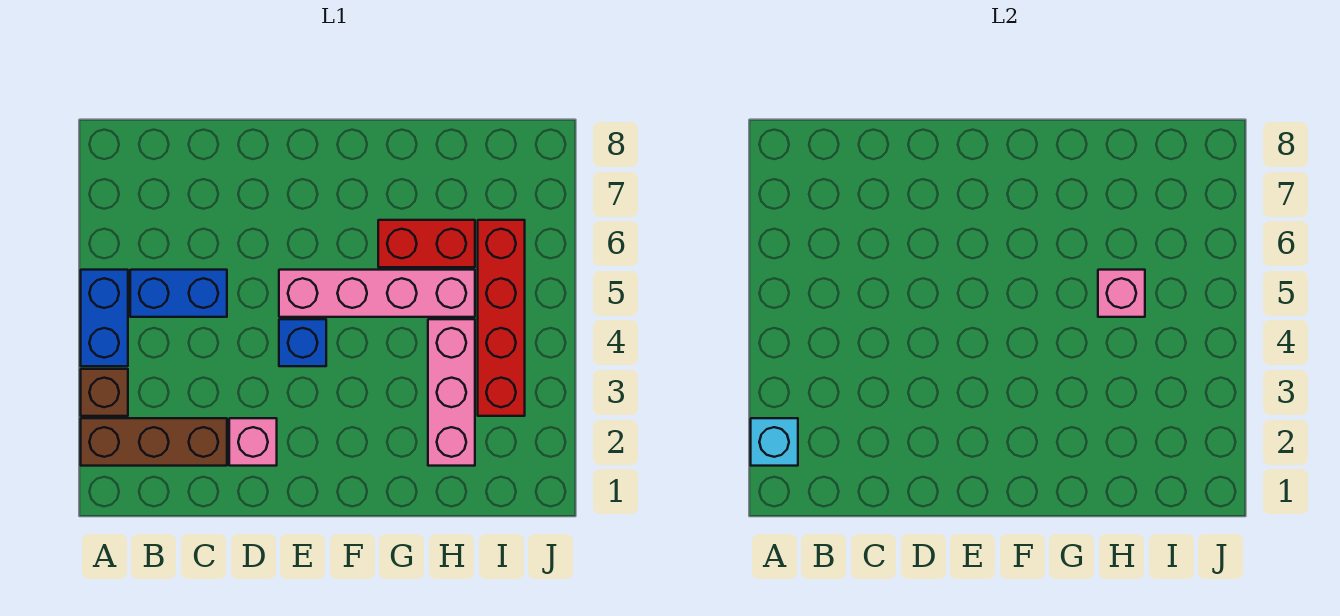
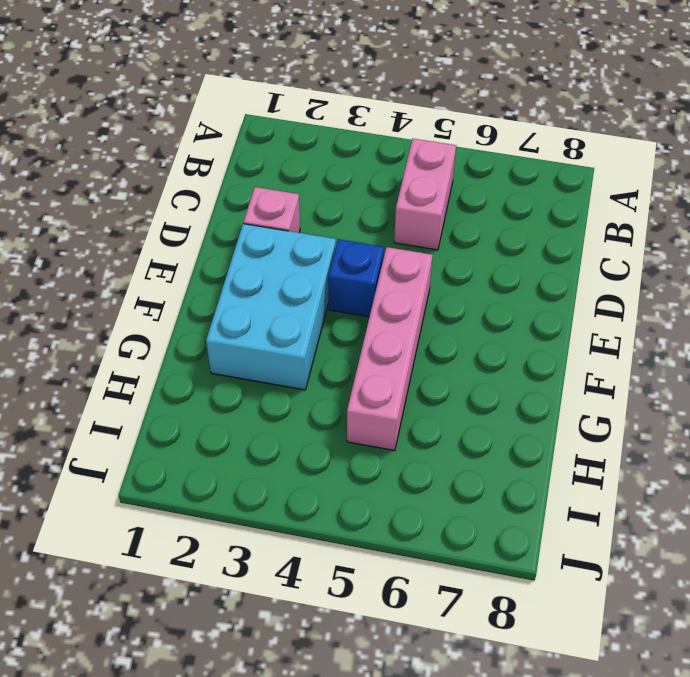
pink brick B5:C5 level 1 -> blue brick B5:C5 level 1
cyan brick E2:G3 level 1 -> none
none -> brown brick A2:C2 level 1
none -> brown brick A3 level 1
none -> blue brick A4:A5 level 1

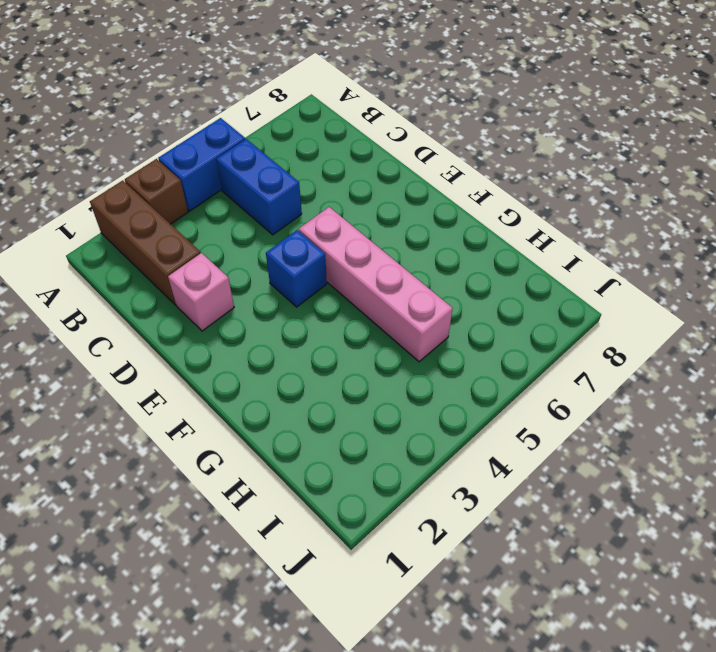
none -> red brick G6:H6 level 1
none -> pink brick H2:H4 level 1
none -> red brick I3:I6 level 1

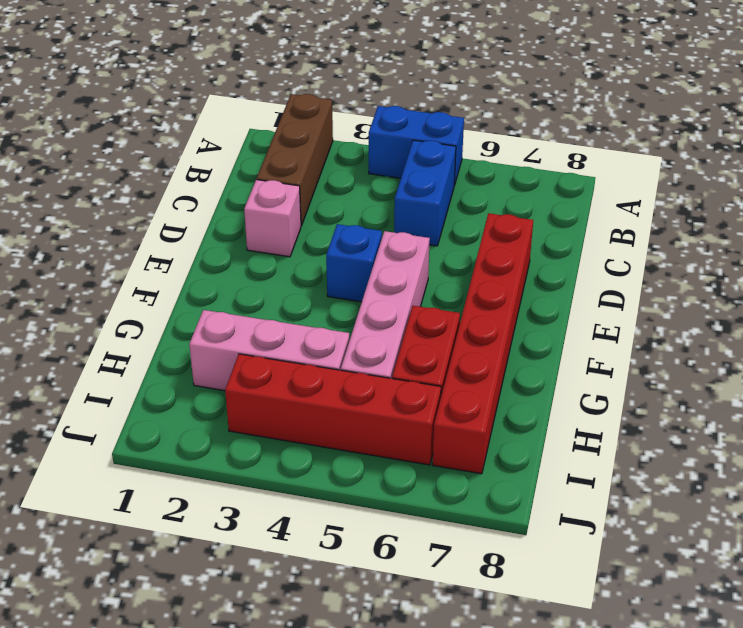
red brick D7:I7 level 1 -> none
none -> brown brick A3 level 1
none -> cyan brick A2 level 2
none -> pink brick H5 level 2

